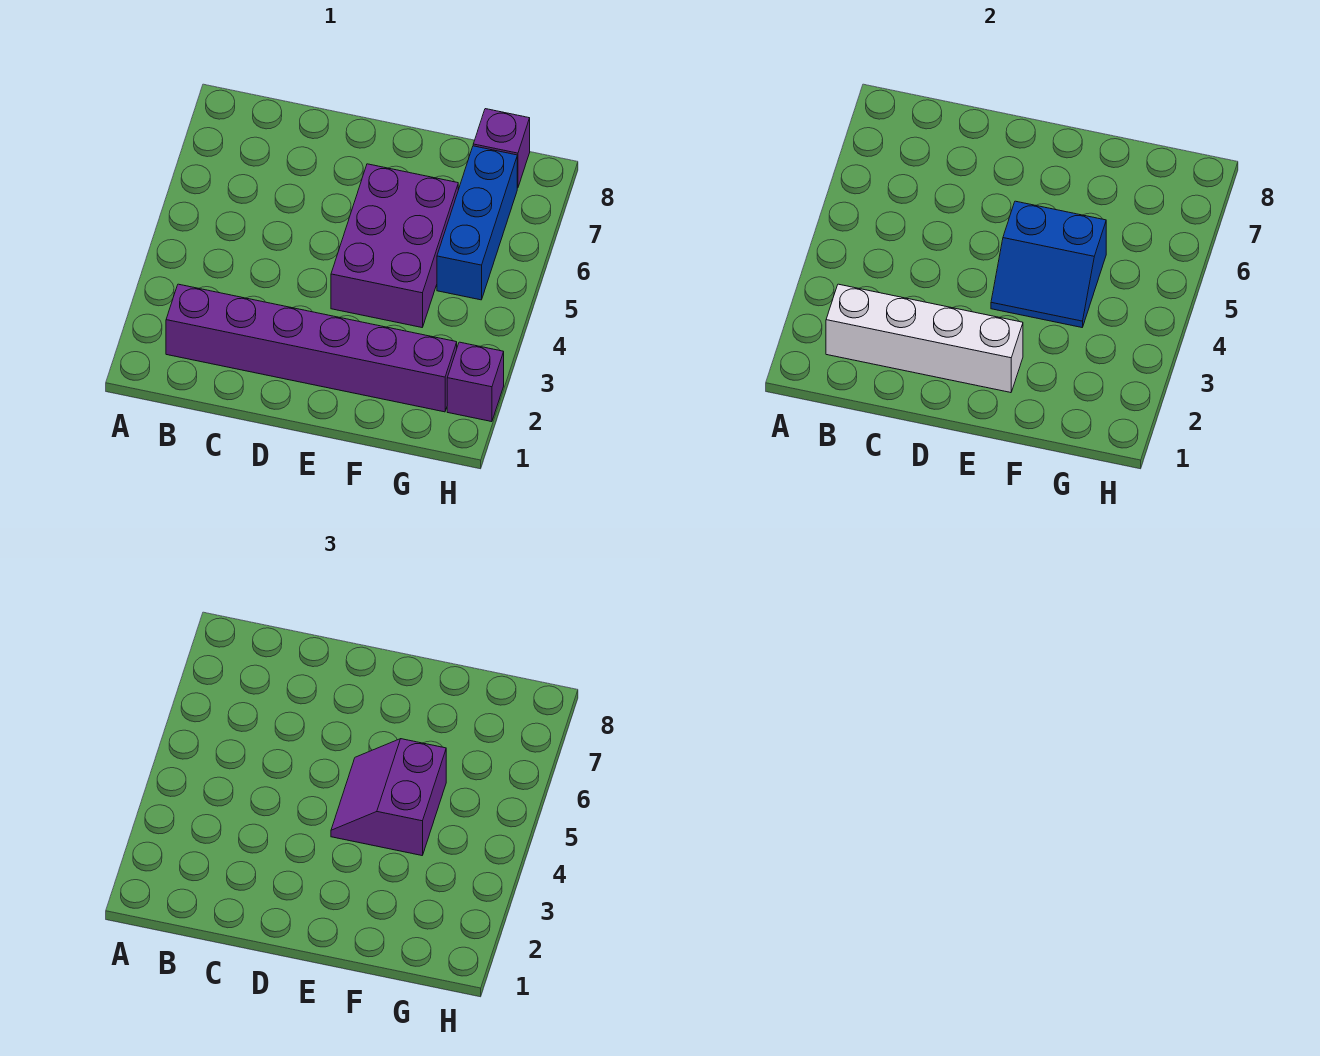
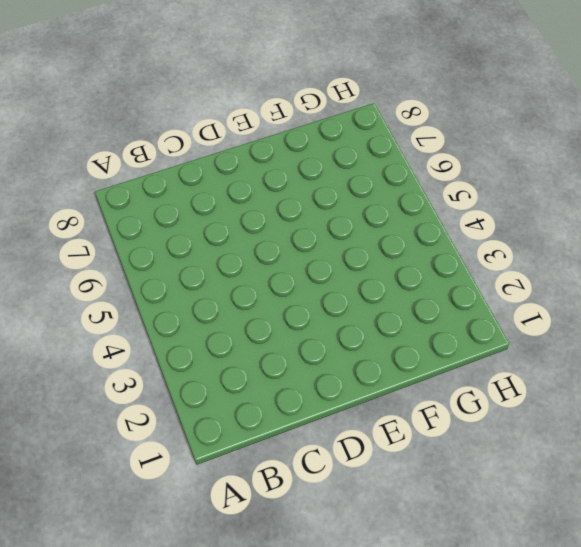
none -> purple brick B2:G2 level 1
none -> purple brick E4:F6 level 1

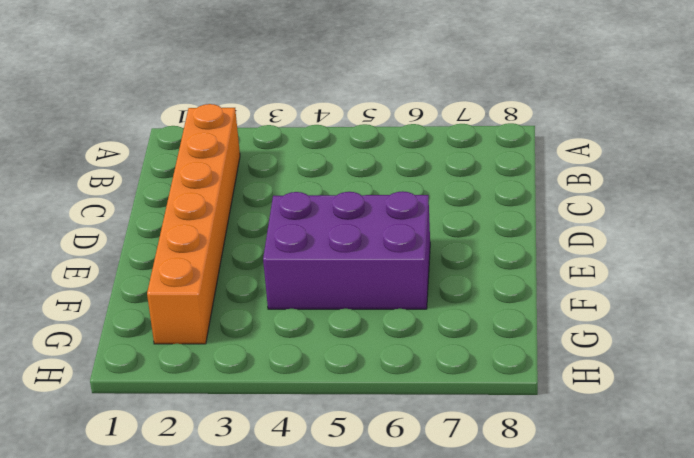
orange brick B2:G2 level 1 -> purple brick B2:G2 level 1
none -> blue brick G5:G7 level 1
none -> purple brick G8 level 1

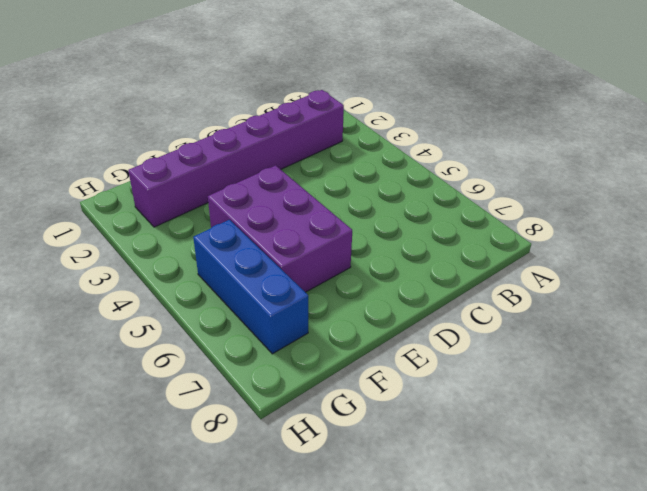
none -> purple brick G8 level 1
none -> purple brick H2 level 1

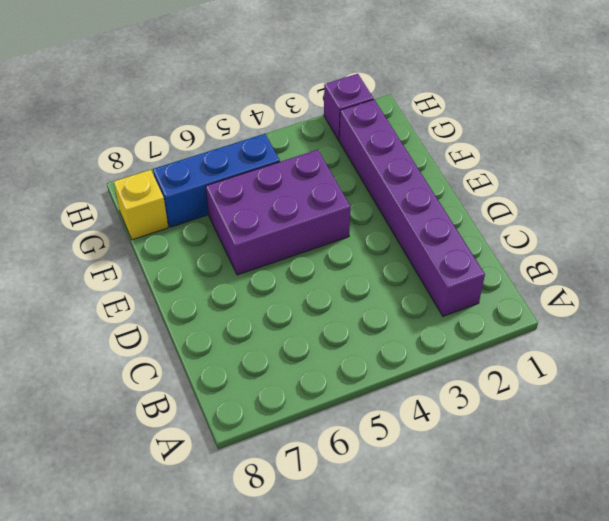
yellow brick G8 level 1 -> purple brick G8 level 1
none -> white brick B2:E2 level 2
none -> blue slope E4:F5 level 2 top 5

